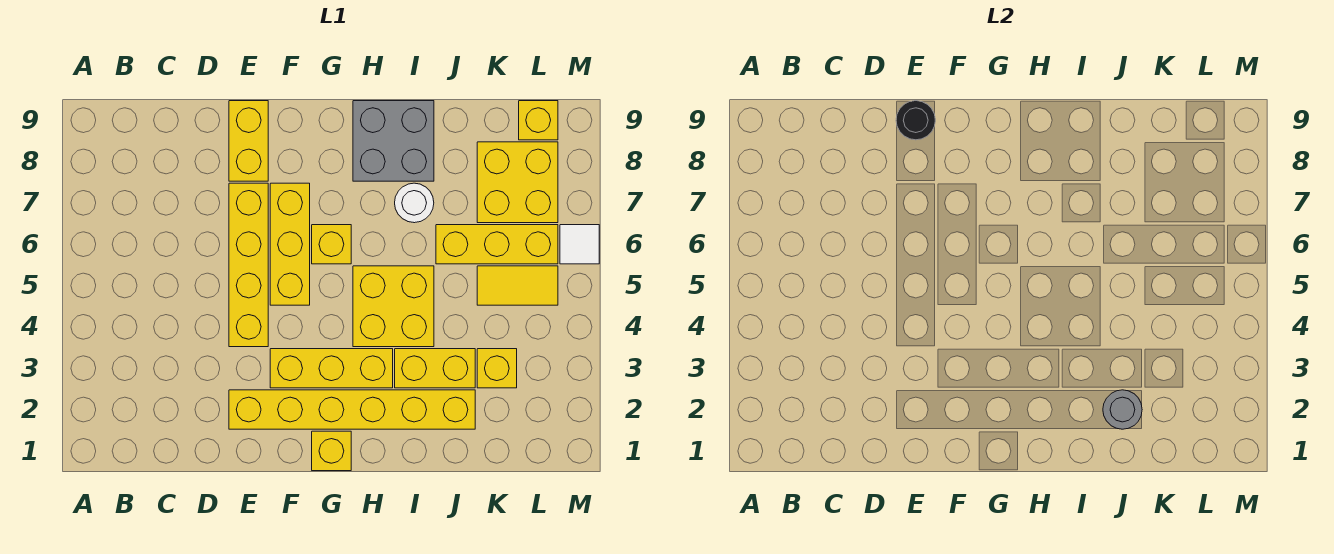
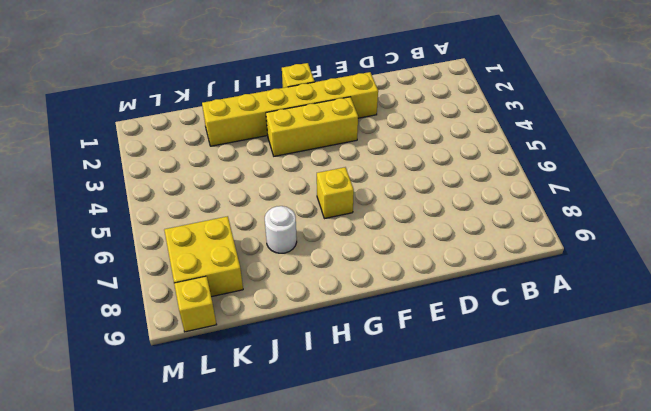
none -> yellow brick E4:E7 level 1
none -> yellow brick E8:E9 level 1
none -> yellow brick F5:F7 level 1

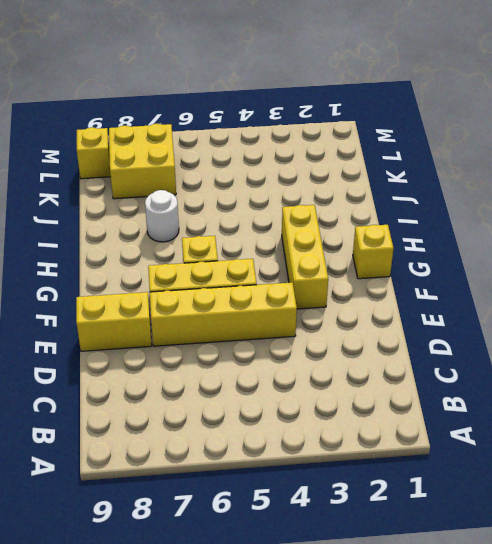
none -> yellow brick E2:J2 level 1
none -> yellow brick H4:I5 level 1
none -> grey brick H8:I9 level 1

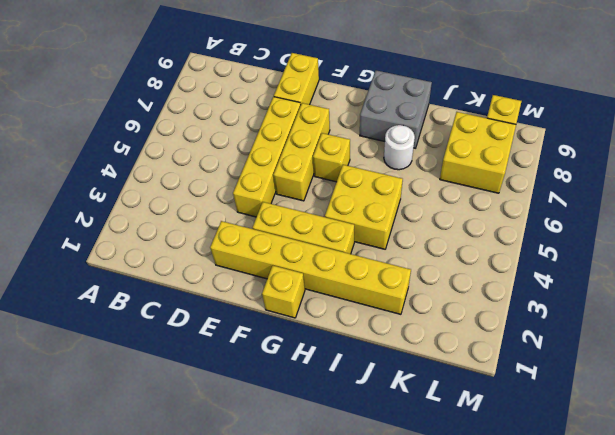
none -> yellow brick I3:J3 level 1
none -> yellow brick J6:L6 level 1
none -> yellow brick K3 level 1

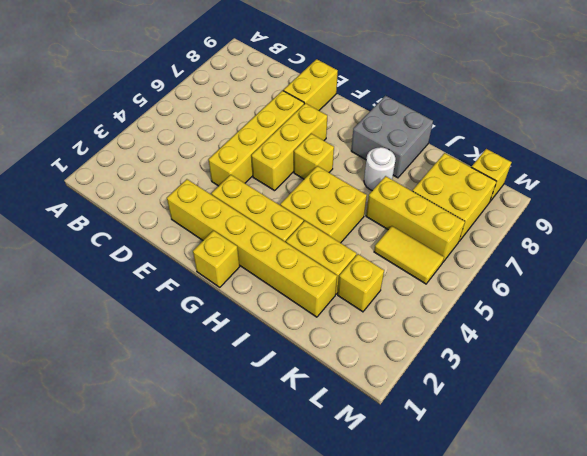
none -> white tile M6 level 1
none -> black round brick E9 level 2
none -> grey round brick J2 level 2

